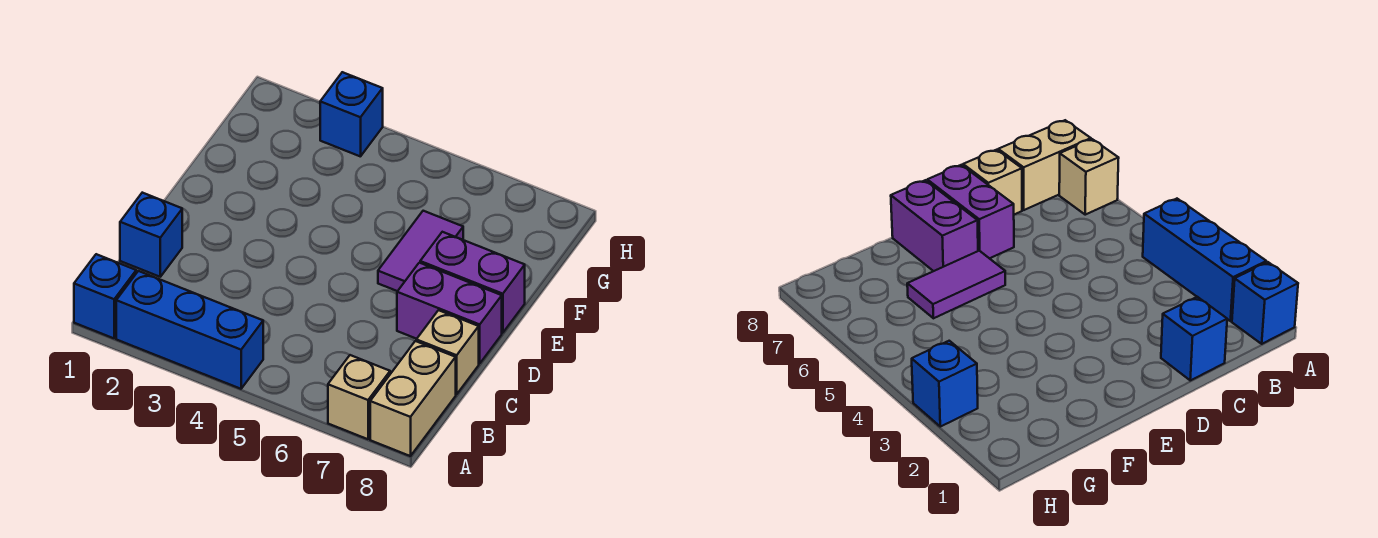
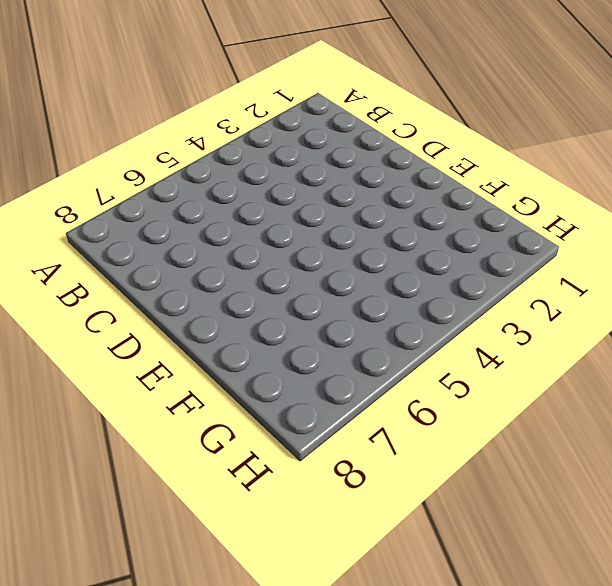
none -> blue brick A1 level 1
none -> blue brick A2:A4 level 1

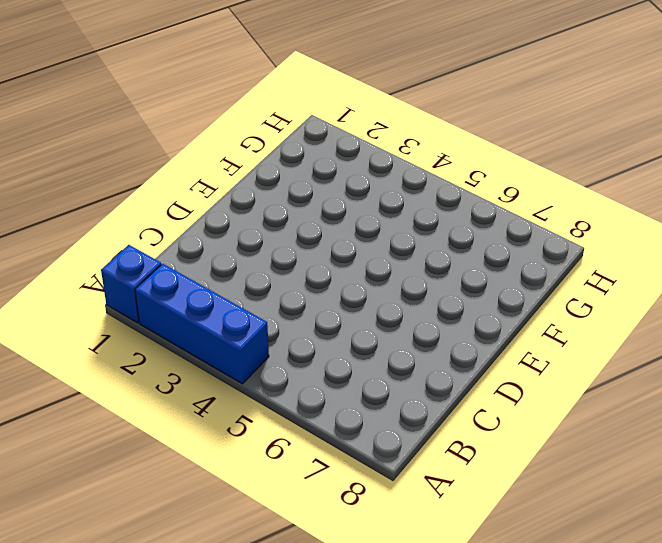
none -> tan brick A7 level 1
none -> tan brick A8:B8 level 1

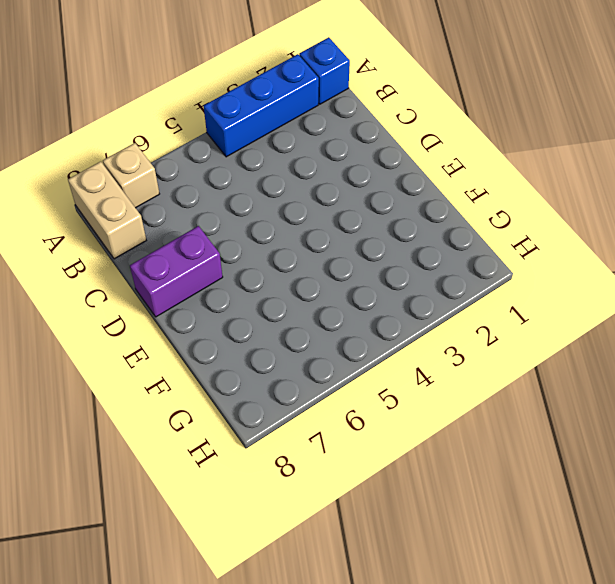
none -> blue brick C1 level 1
none -> tan brick C8 level 1

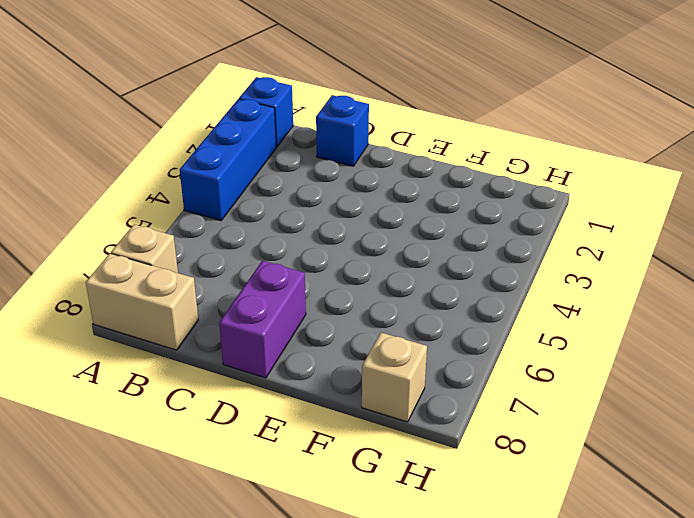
tan brick G8 level 1 -> tan brick C8 level 1
none -> purple tile E6:F6 level 1
none -> purple brick E7:E8 level 1

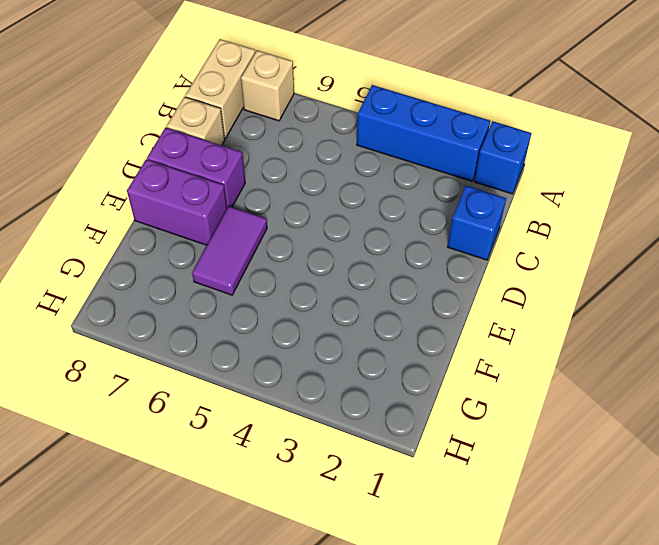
none -> blue brick H3 level 1

